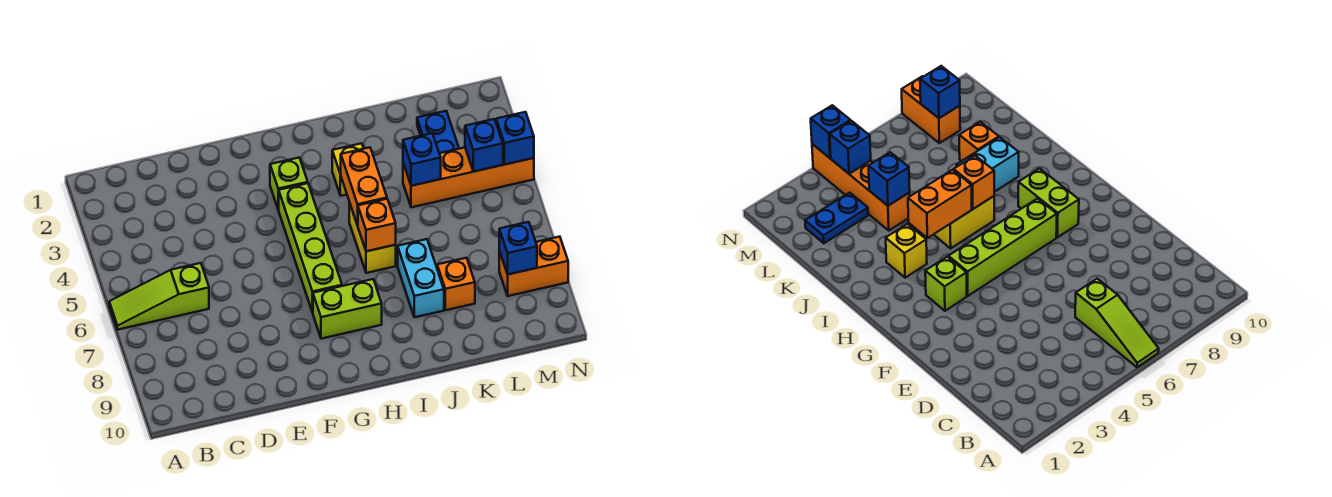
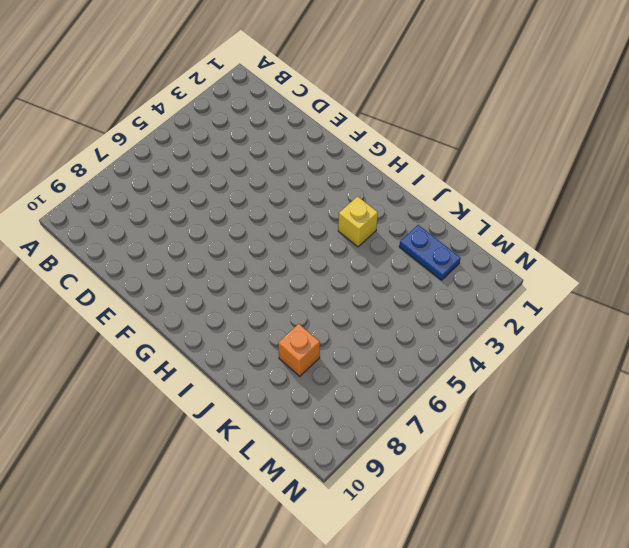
blue plate K2:L2 level 1 -> blue plate L2:L3 level 1
none -> lime slope A6:C6 level 1 top C
none -> lime brick G3 level 1
none -> lime brick G4:G7 level 1

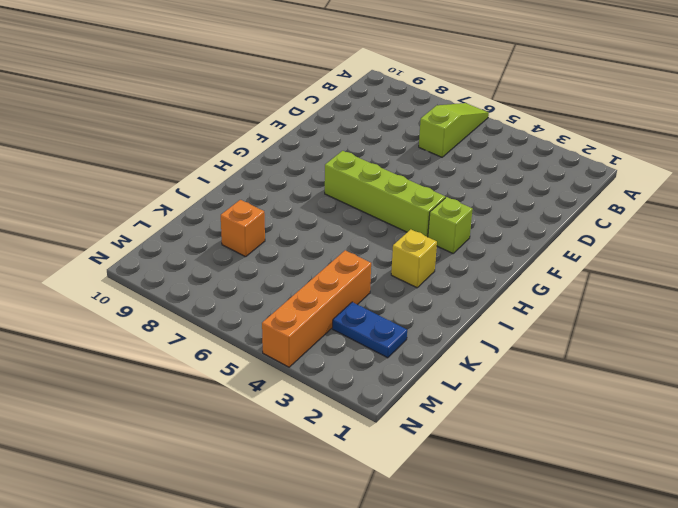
none -> lime brick G8:H8 level 1
none -> yellow brick I5:I6 level 1
none -> cyan brick J7:J8 level 1

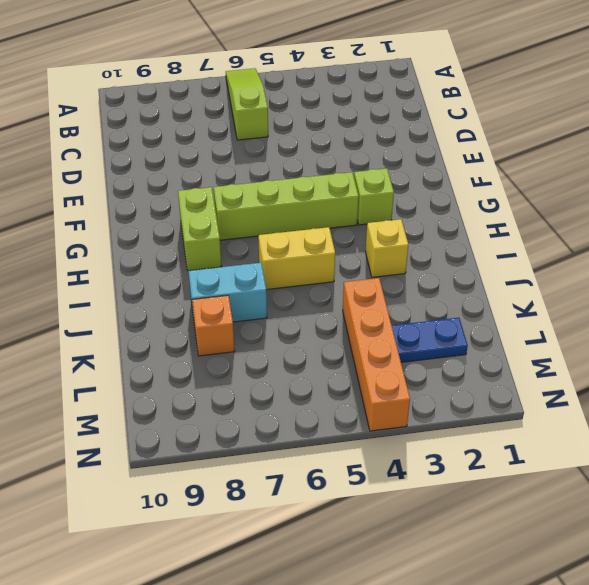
none -> orange brick M8:N8 level 1
none -> orange brick I4:I5 level 2
none -> orange brick I6 level 2

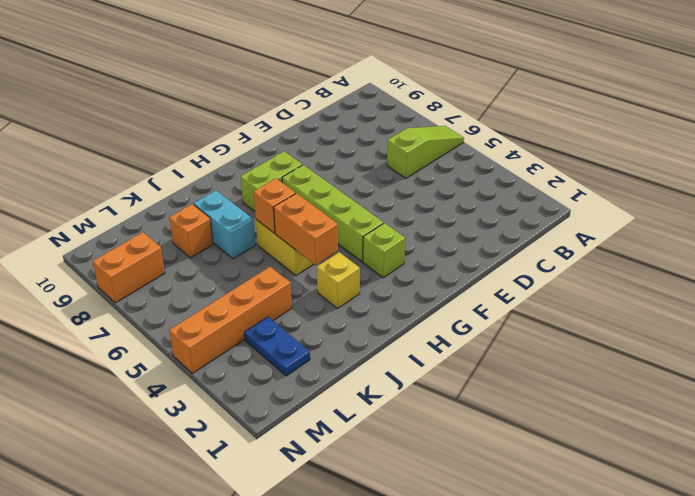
none -> blue brick K4 level 2
none -> blue brick M4 level 2
none -> blue brick M8 level 2

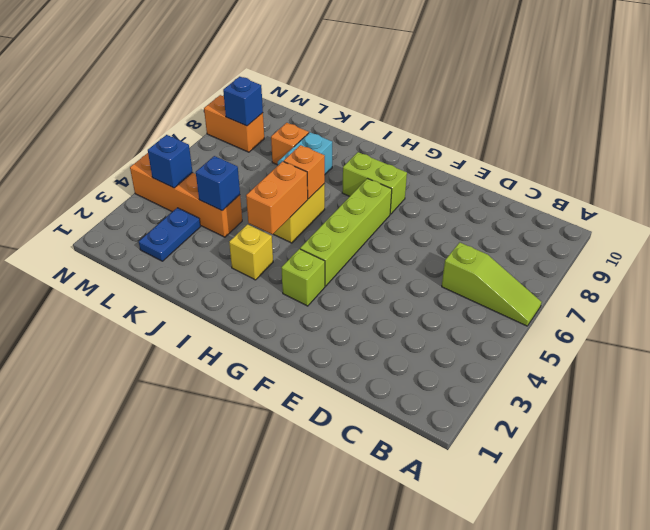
none -> blue brick N4 level 2

